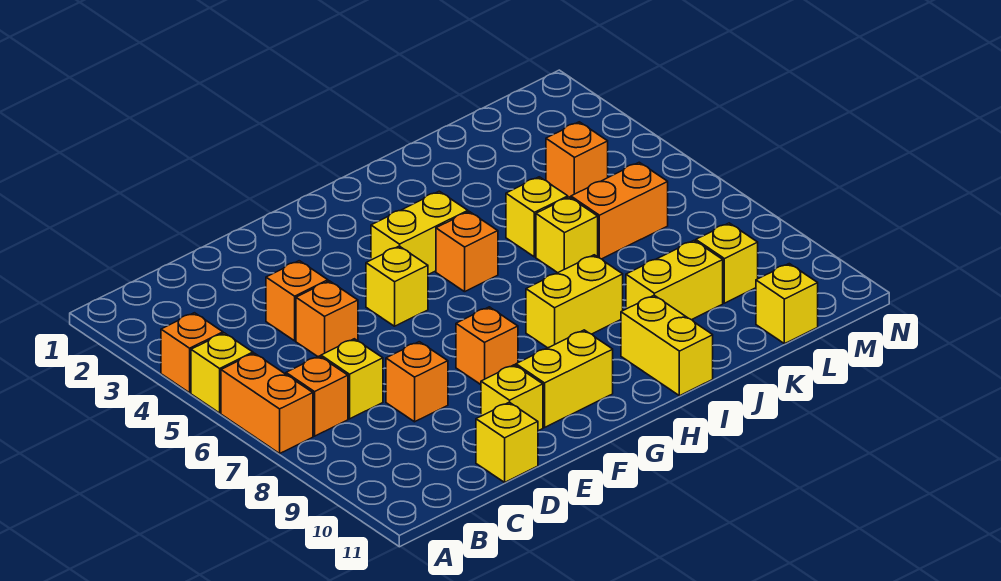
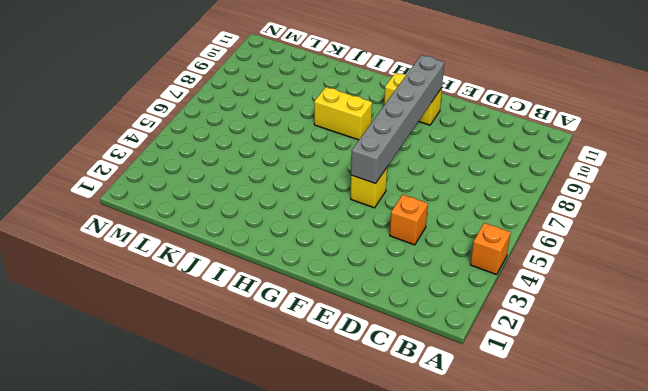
grey brick F5:F10 level 2 -> none
none -> yellow brick A5 level 1
none -> orange brick A6:A7 level 1
none -> orange brick B7 level 1

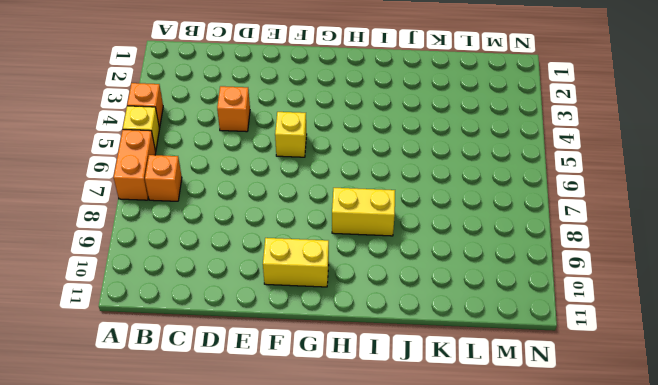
none -> yellow brick C7 level 1
none -> orange brick D5 level 1
none -> orange brick D8 level 1

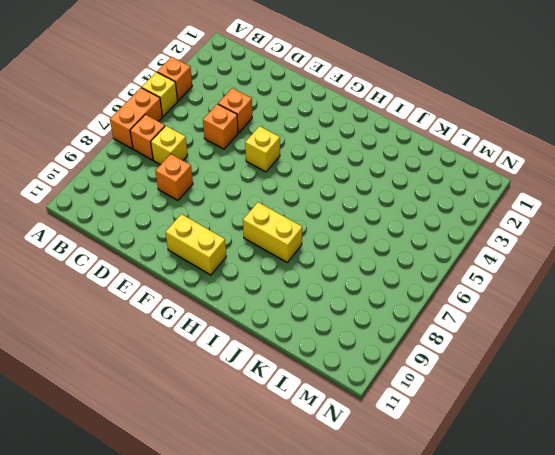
none -> yellow brick D11 level 1
none -> yellow brick E10 level 1
none -> orange brick F8 level 1

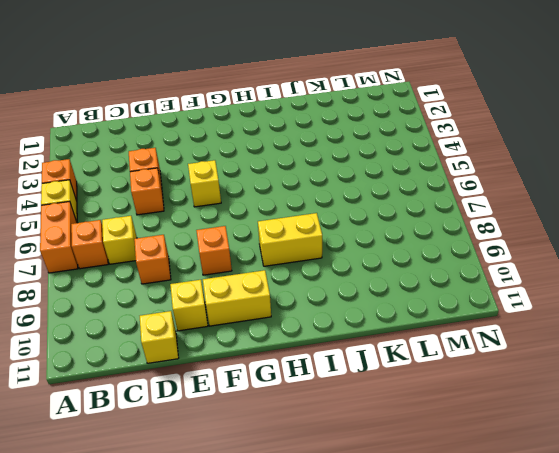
none -> yellow brick G4:H4 level 1
none -> orange brick H5 level 1
none -> yellow brick I10:I11 level 1

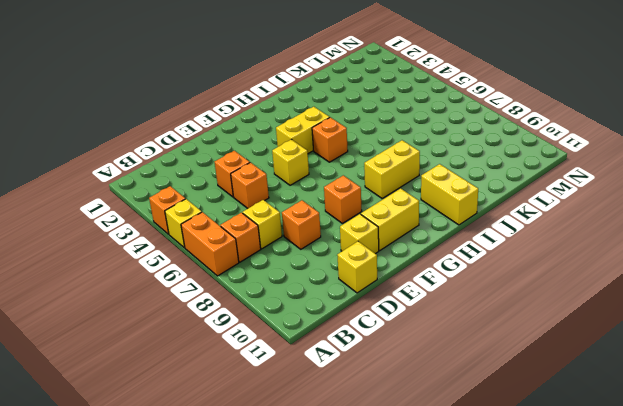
none -> yellow brick J5 level 1
none -> yellow brick J6 level 1
none -> yellow brick J9:K9 level 1

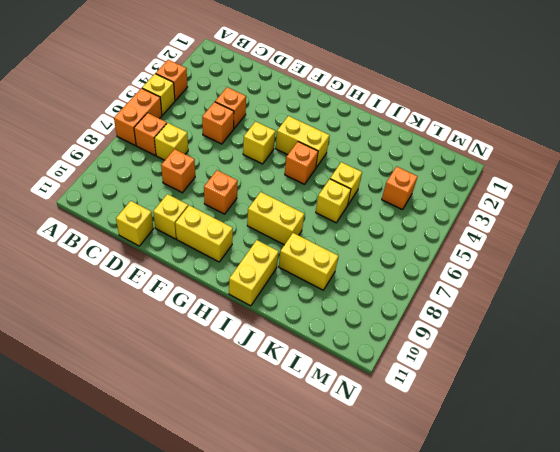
none -> orange brick K6:L6 level 1
none -> yellow brick L9 level 1
none -> yellow brick L11 level 1

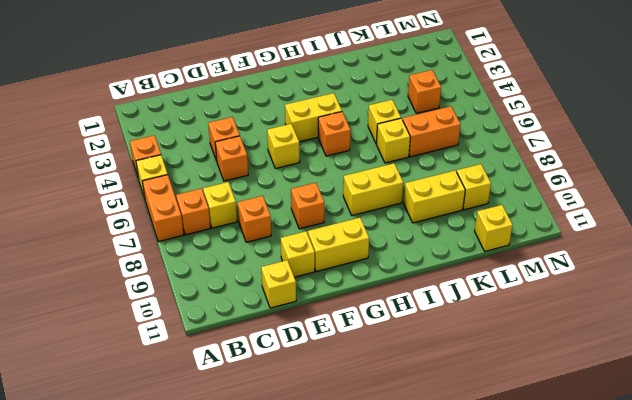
none -> yellow brick I10:I11 level 1

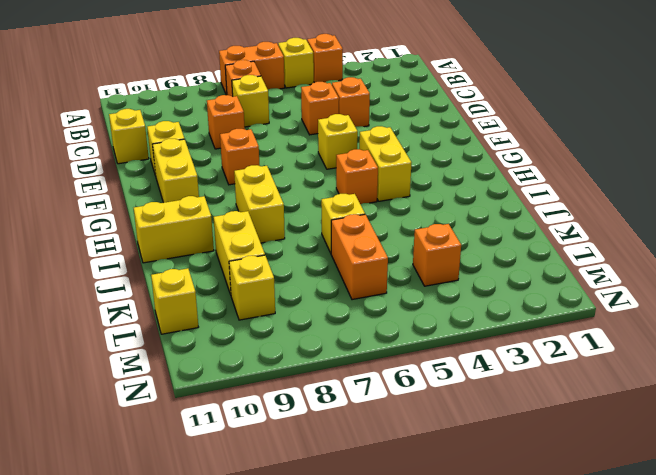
none -> yellow brick J5 level 1

